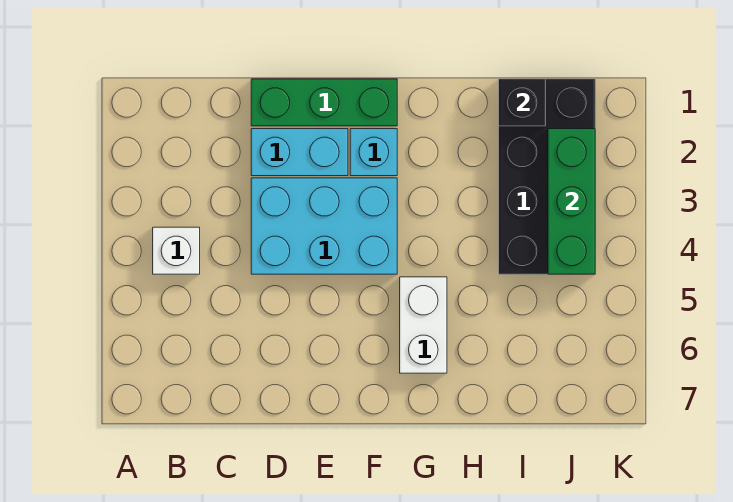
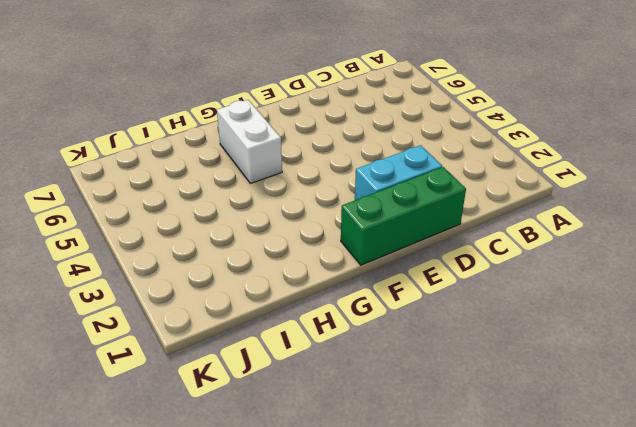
none -> white brick B4 level 1
none -> cyan brick D3:F4 level 1

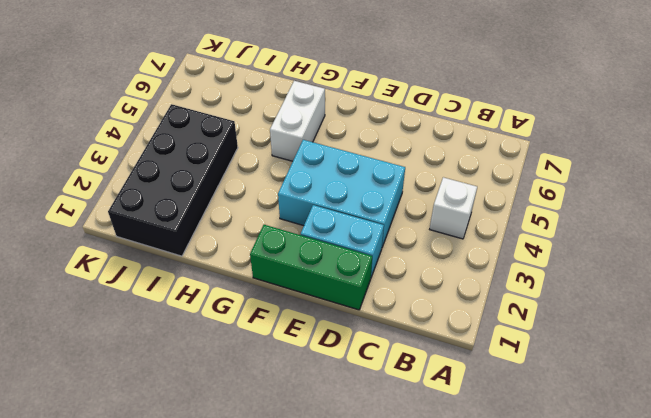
none -> cyan brick F2 level 1
none -> black brick I1 level 2

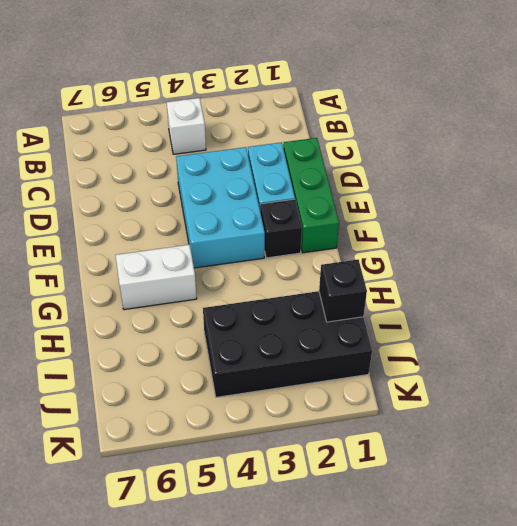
black brick F2 level 1 -> cyan brick F2 level 1
none -> green brick J2:J4 level 2

